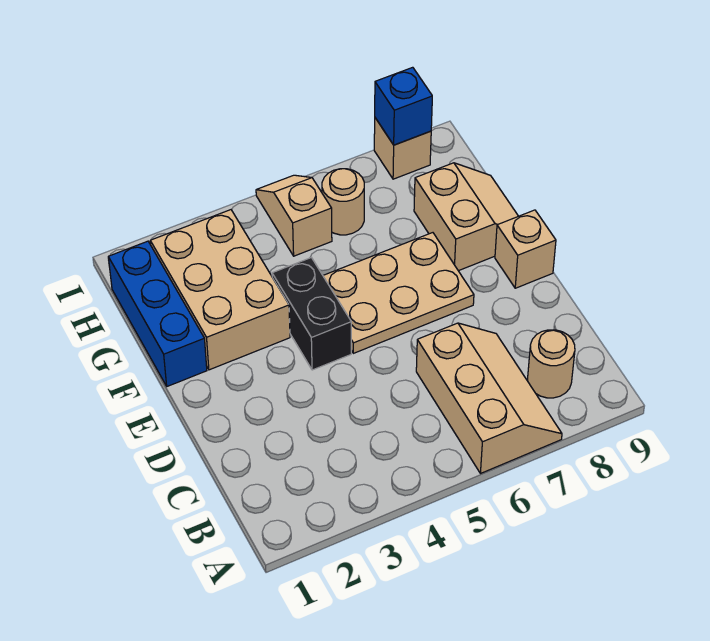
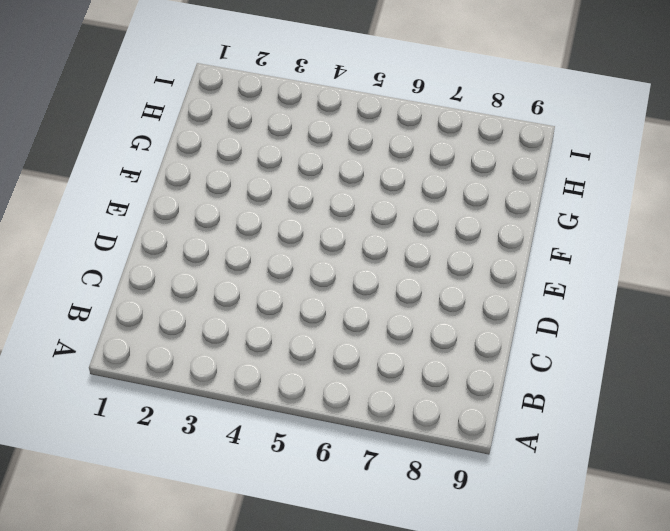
none -> tan slope A6:C7 level 1 top 6
none -> tan round brick B8 level 1
none -> black brick E4:F4 level 1

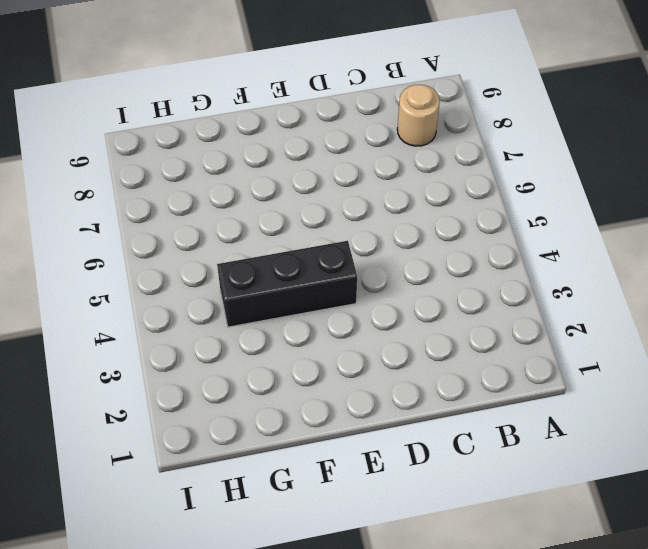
black brick E4:G4 level 1 -> black brick E4:F4 level 1
none -> tan slope A6:C7 level 1 top 6
none -> tan plate E5:F7 level 1
none -> tan brick E9 level 1

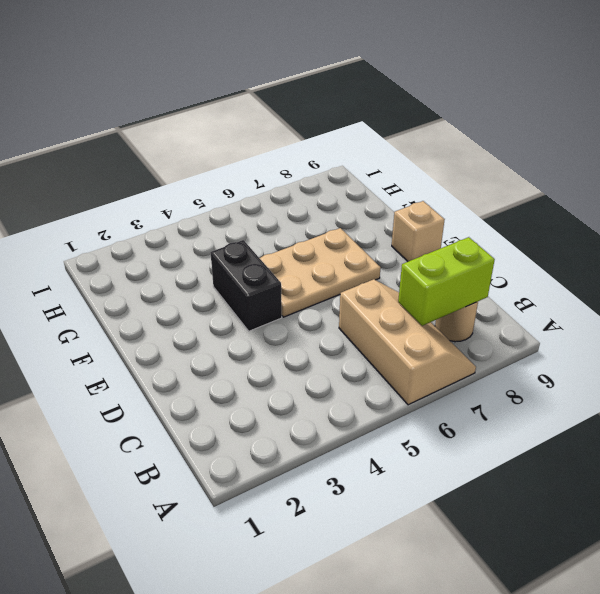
lime brick B7:B8 level 2 -> none
none -> blue brick F1:H1 level 1
none -> tan brick F2:H3 level 1
none -> tan slope F8:G9 level 1 top 8

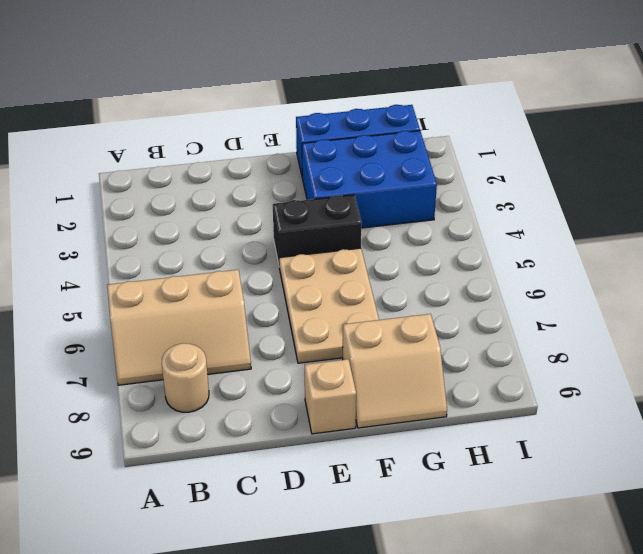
blue brick F2:H3 level 1 -> tan brick F2:H3 level 1
none -> tan slope H5:I5 level 1 top H
none -> tan round brick H6 level 1
none -> tan brick I8 level 1

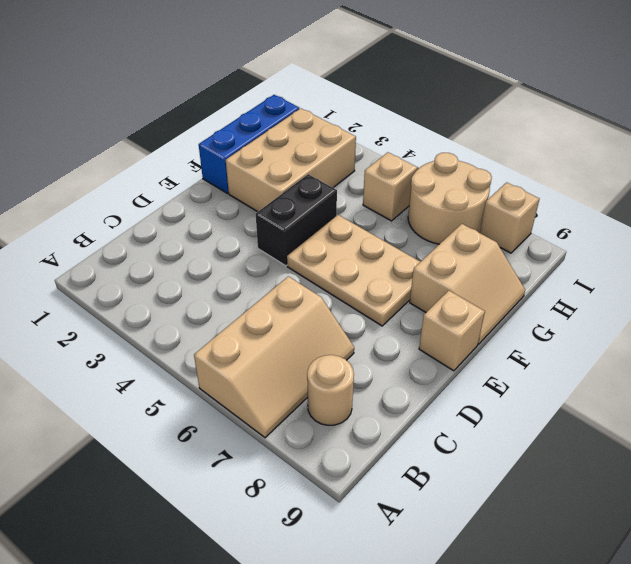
tan round brick H6:I7 level 1 -> tan round brick H6 level 1
none -> blue brick I8 level 2

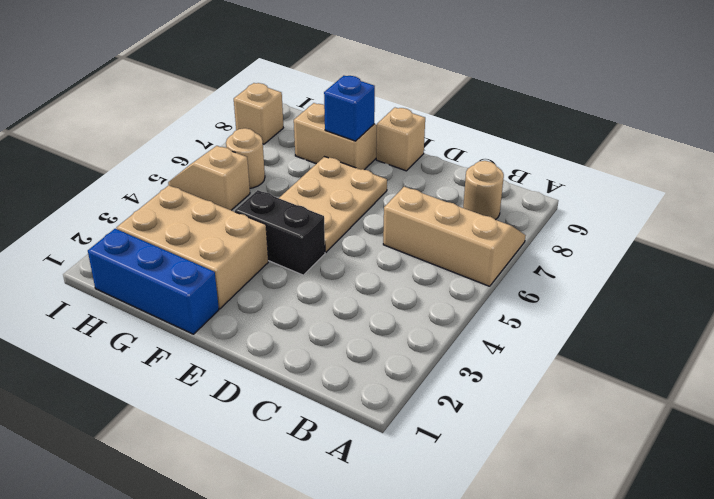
blue brick F8 level 2 -> blue brick I8 level 2

